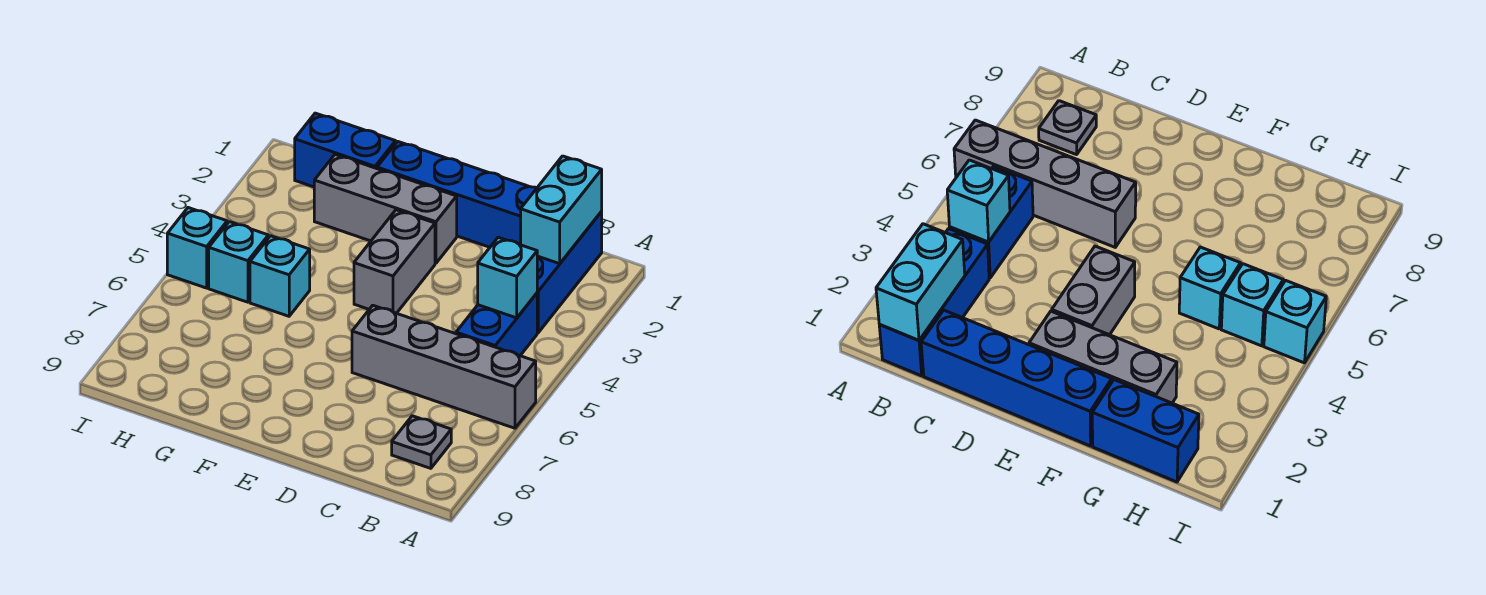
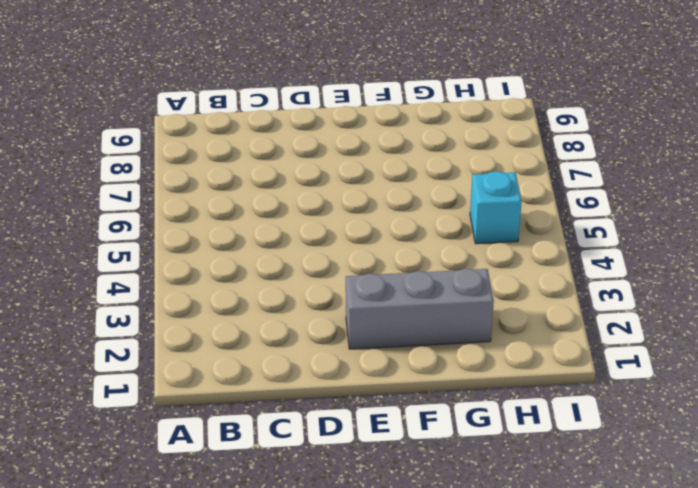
none -> grey brick A6:D6 level 1
none -> blue brick B1:B3 level 1
none -> blue brick B4:B5 level 1

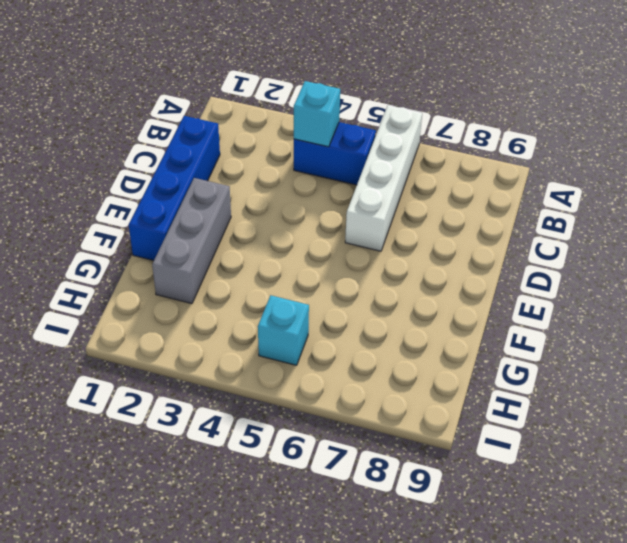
white brick A6:D6 level 1 -> grey brick A6:D6 level 1
none -> blue brick B1:B3 level 1
none -> grey plate B8 level 1
none -> grey brick E3:E4 level 1

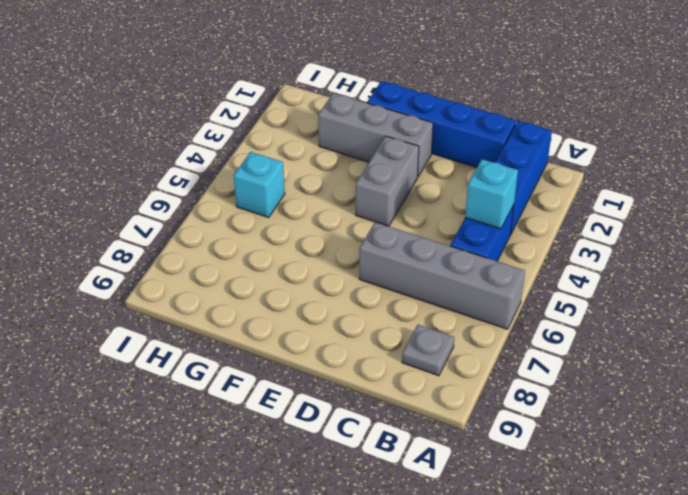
none -> blue brick G1:H1 level 1
none -> cyan brick G5 level 1
none -> cyan brick I5 level 1

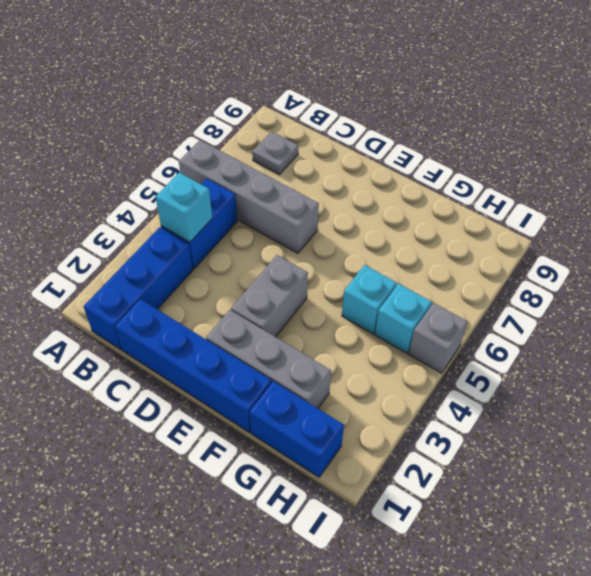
grey brick I5 level 1 -> cyan brick I5 level 1
none -> cyan brick B1:B2 level 2

